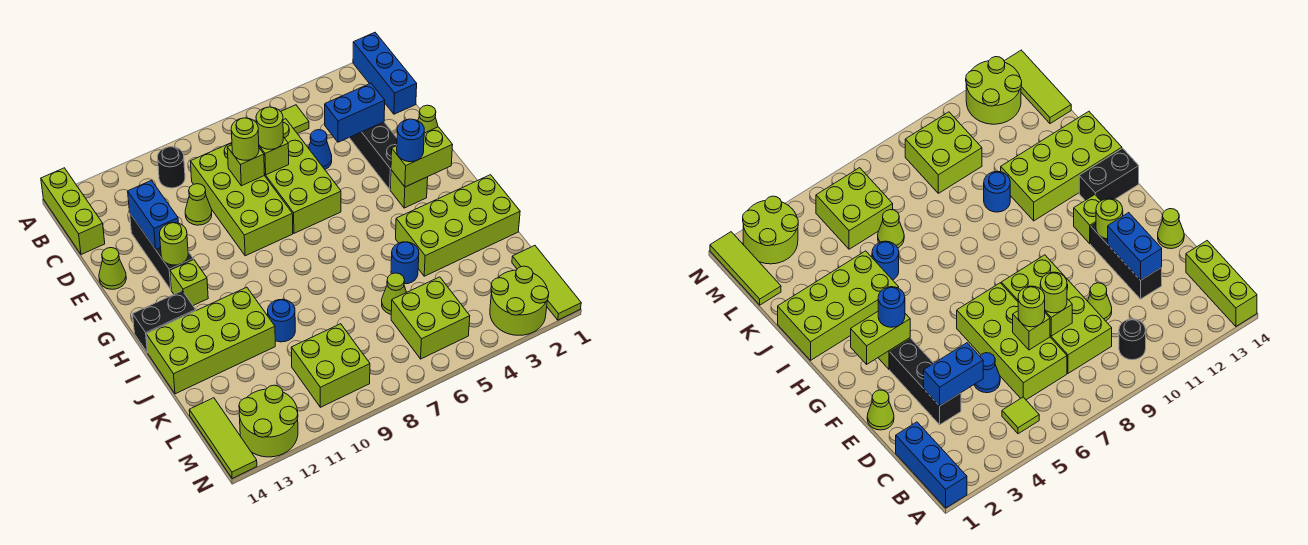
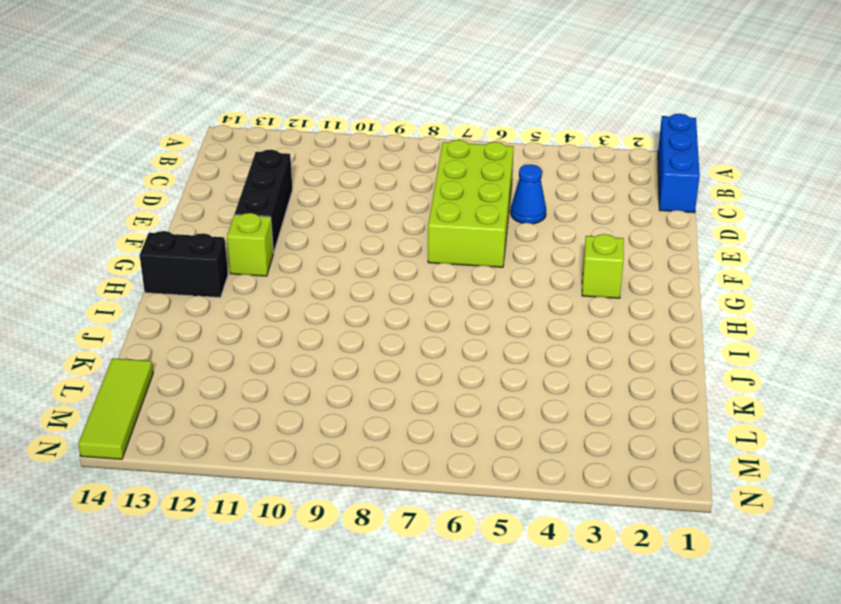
none -> lime brick A14:C14 level 1
none -> lime tile B5 level 1
none -> black round brick B10 level 1
none -> lime brick C8:F9 level 1

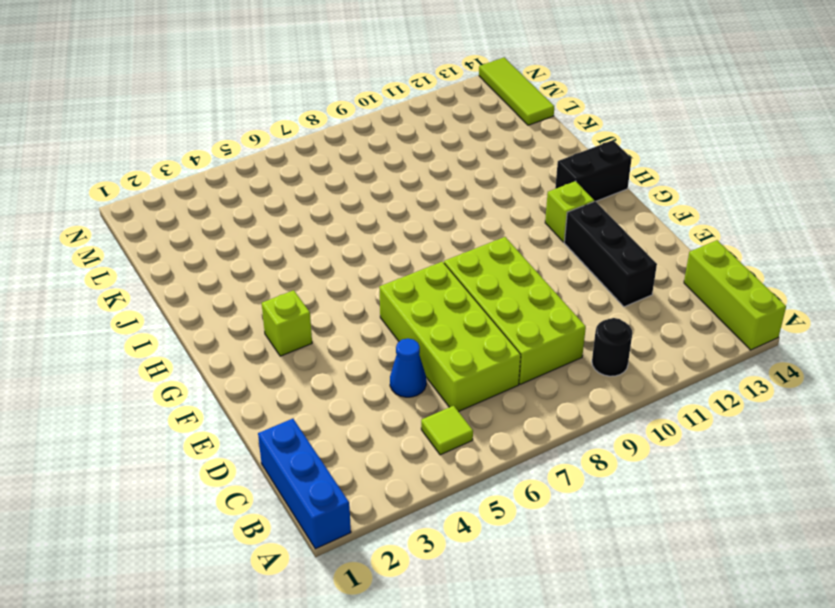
none -> black brick D3:F3 level 1
none -> lime cone D10 level 1
none -> lime cone E1 level 1
none -> lime cone E14 level 1

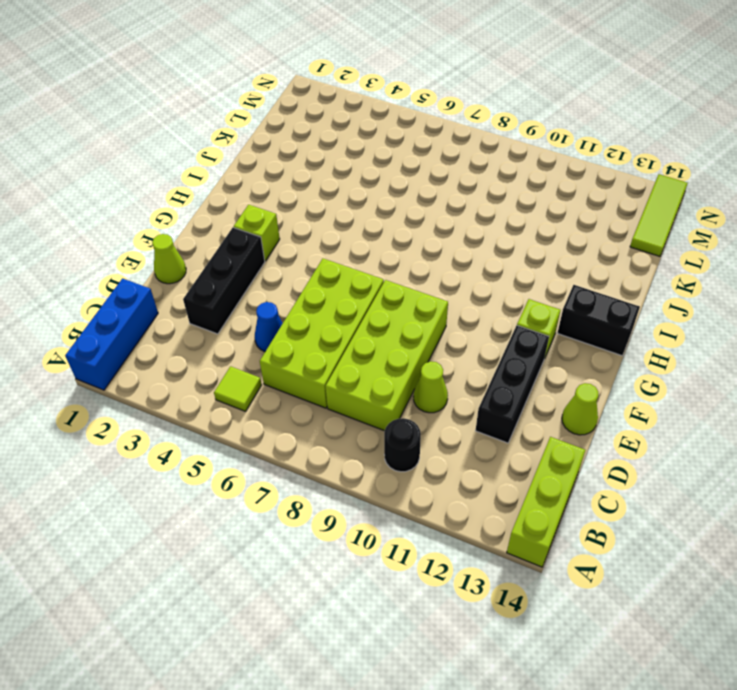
none -> lime brick I1:J4 level 1
none -> lime brick I11:J14 level 1
none -> blue round brick J5 level 1
none -> blue round brick J10 level 1

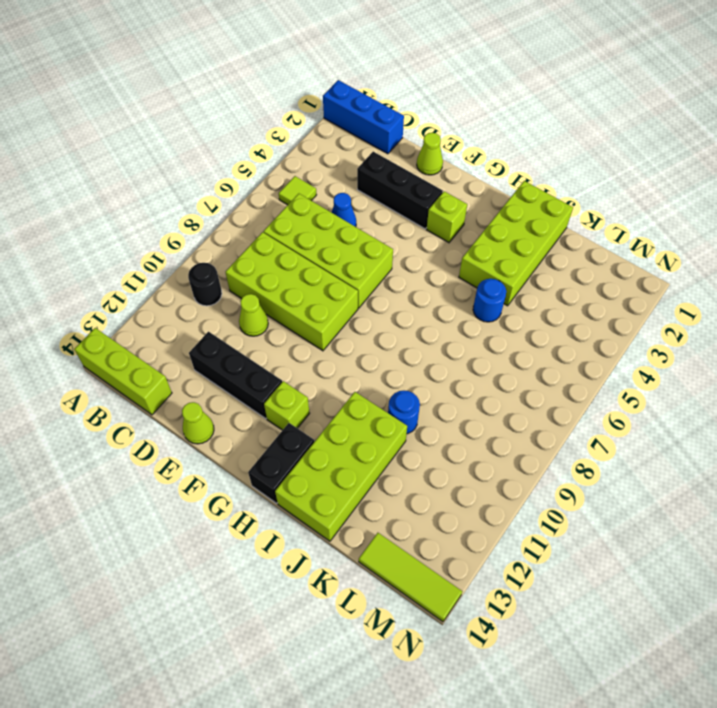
none -> lime cone K6 level 1
none -> lime tile L1:N1 level 1
none -> lime brick L5:M6 level 1
none -> lime brick L9:M10 level 1

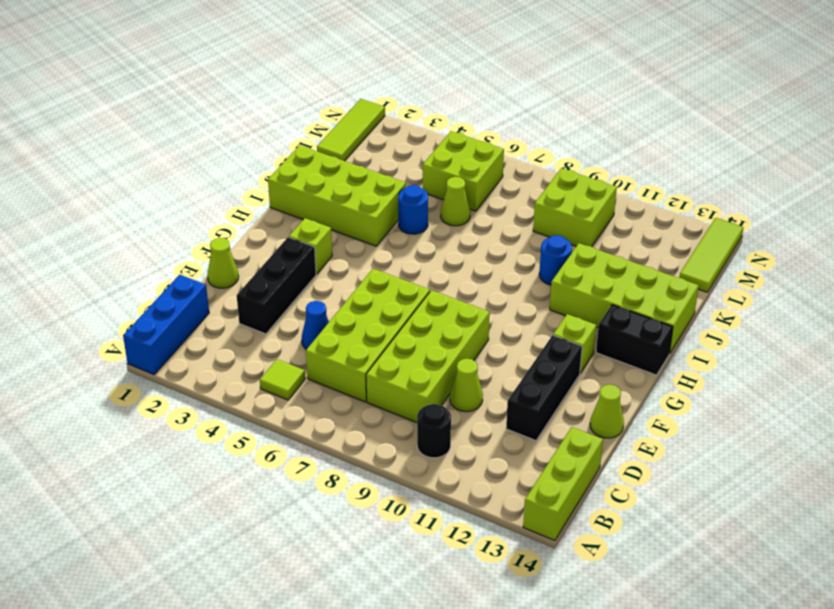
none -> lime round brick M2:N3 level 1
none -> lime round brick M12:N13 level 1
none -> blue brick D3:D4 level 2
none -> lime brick D7 level 2

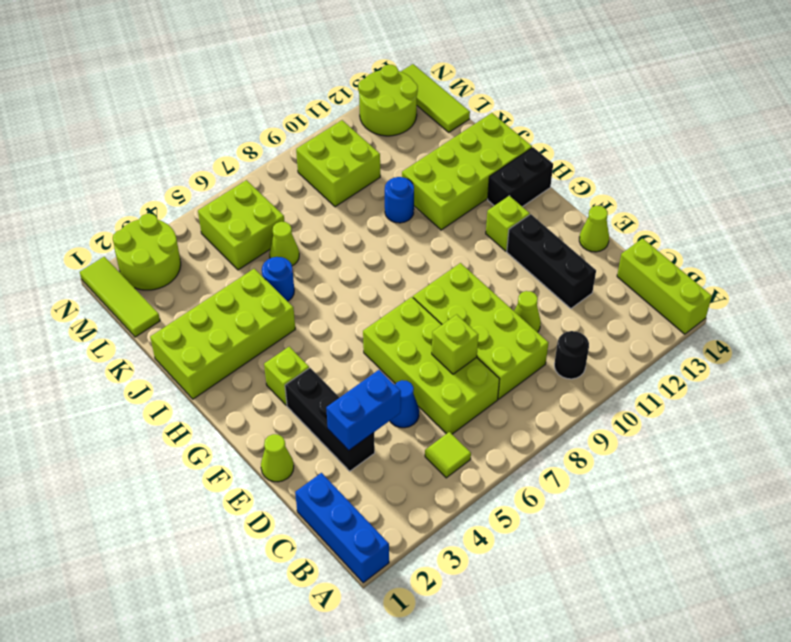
none -> lime brick D8 level 2
none -> blue brick D12:E12 level 2
none -> lime round brick F12 level 2
none -> lime brick G2:G3 level 2

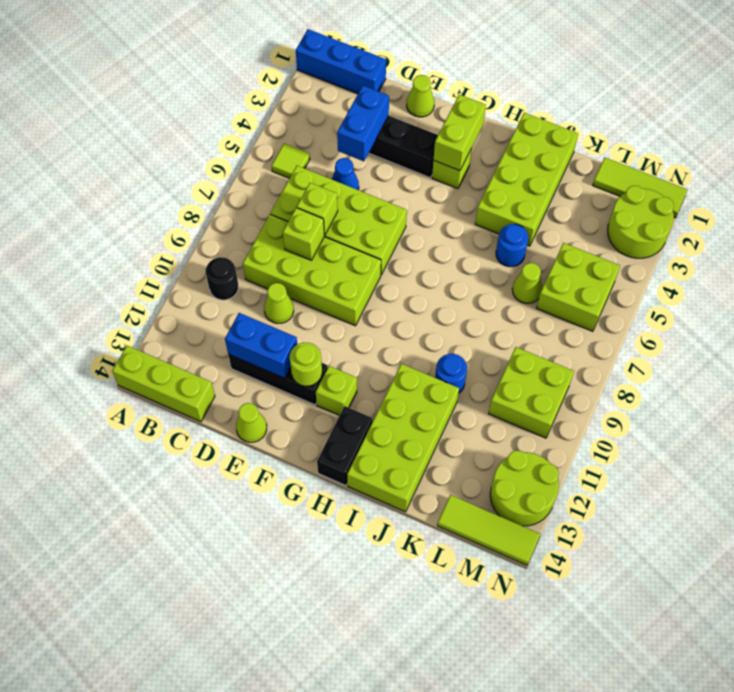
none -> lime round brick D7 level 3
none -> lime round brick D8 level 3
none -> blue round brick G3 level 3

